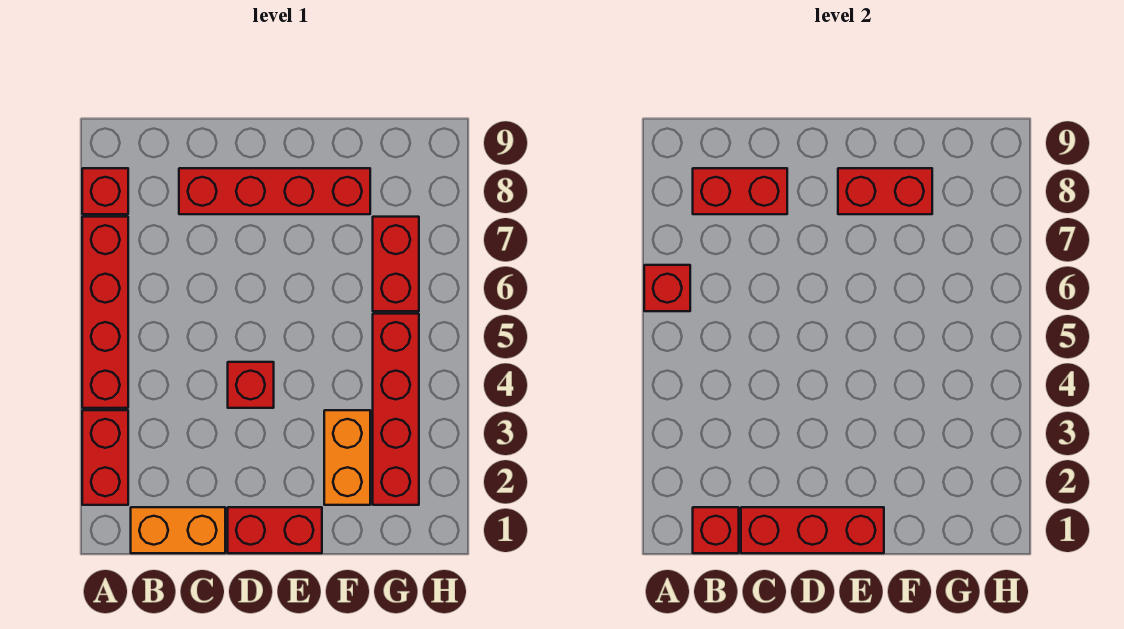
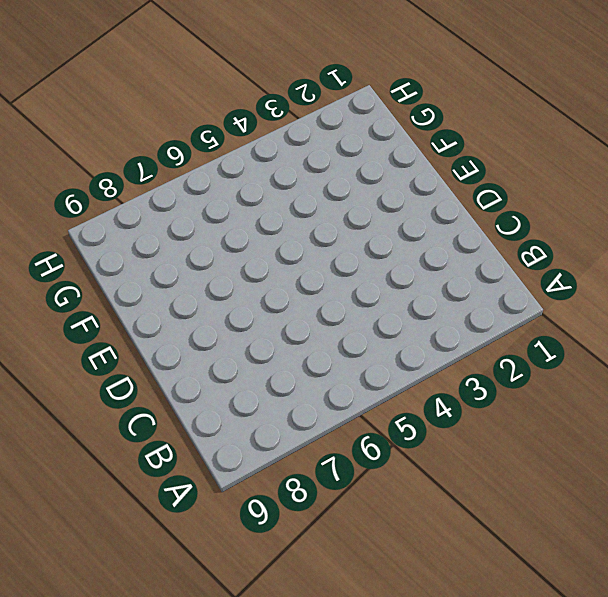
none -> red brick A2:A3 level 1
none -> red brick A4:A7 level 1
none -> red brick A8 level 1

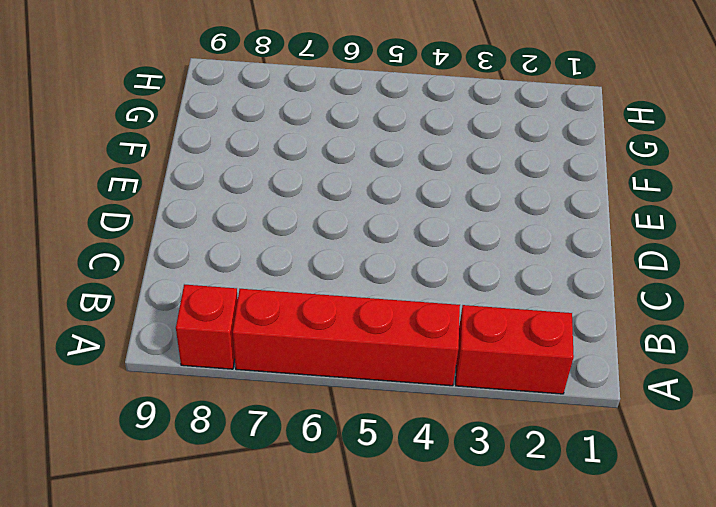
none -> orange brick B1:C1 level 1
none -> red brick C8:F8 level 1
none -> red brick D1:E1 level 1

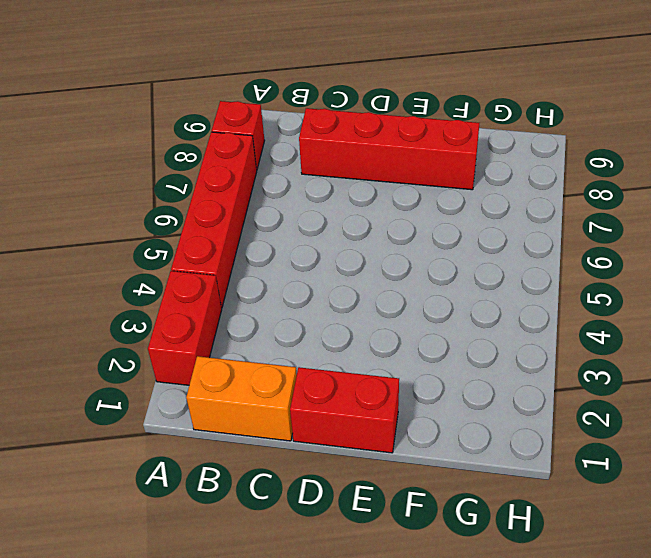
none -> red brick D4 level 1
none -> orange brick F2:F3 level 1
none -> red brick G2:G5 level 1

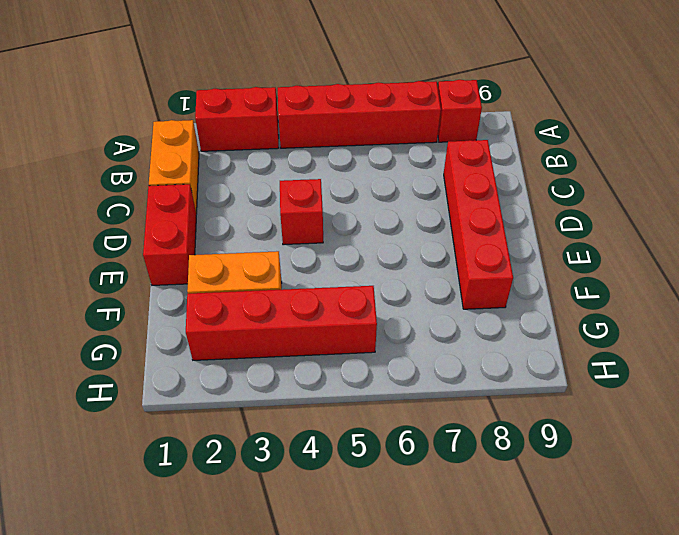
none -> red brick G6:G7 level 1
none -> red brick A6 level 2
none -> red brick B1 level 2

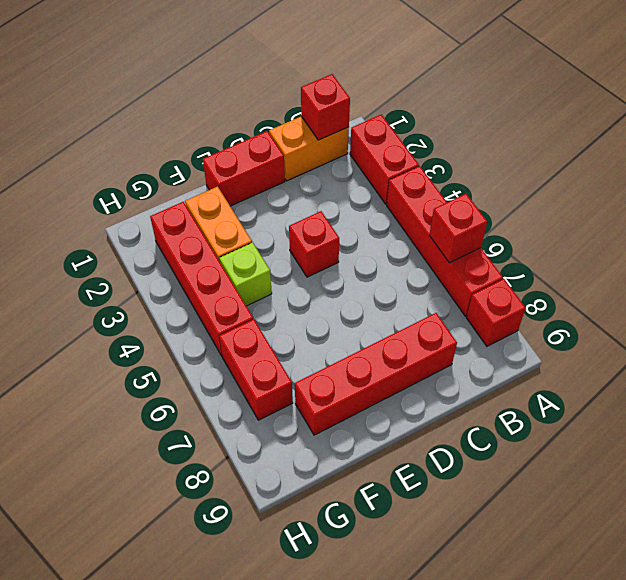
lime brick F4 level 1 -> none
none -> red brick B8:C8 level 2
none -> red brick C1:E1 level 2
none -> red brick E8:F8 level 2

